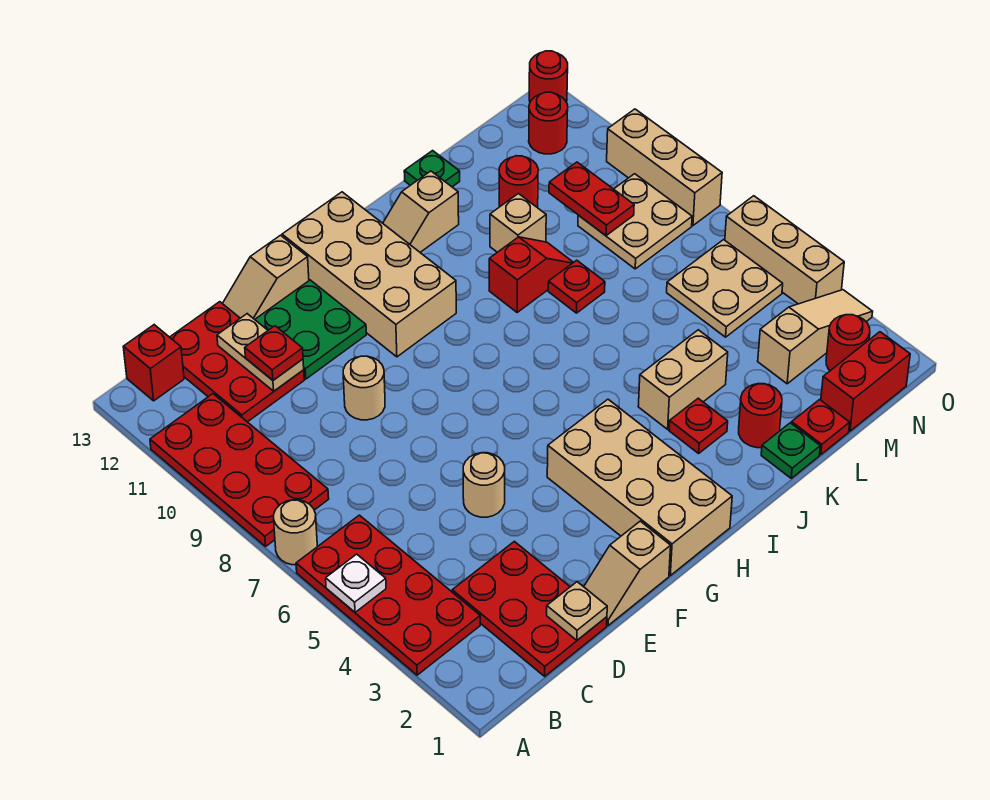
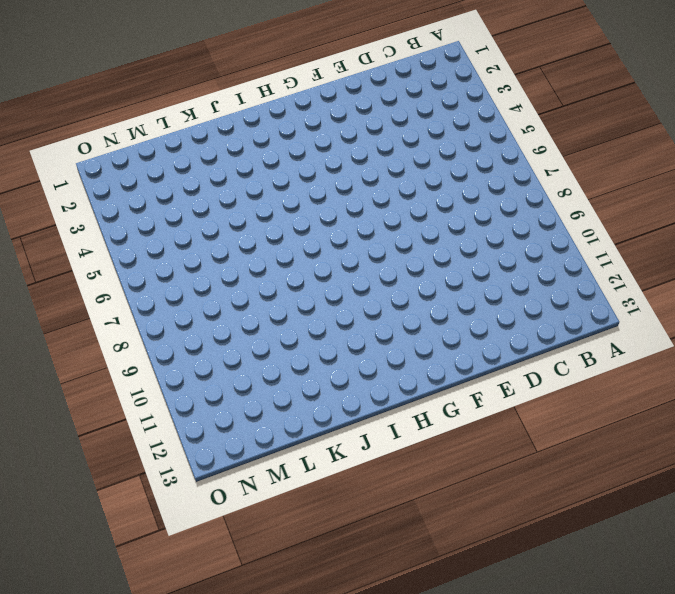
none -> red plate A3:B6 level 1
none -> tan round brick A7 level 1
none -> red plate A8:B11 level 1
none -> red brick B13 level 1

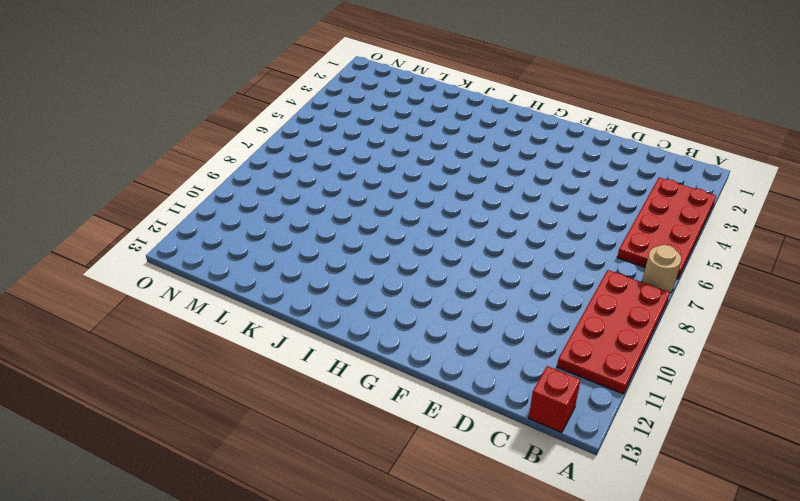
none -> red plate C1:D3 level 1
none -> red plate C11:D13 level 1
none -> tan slope E1:F1 level 1 top F
none -> tan round brick E5 level 1

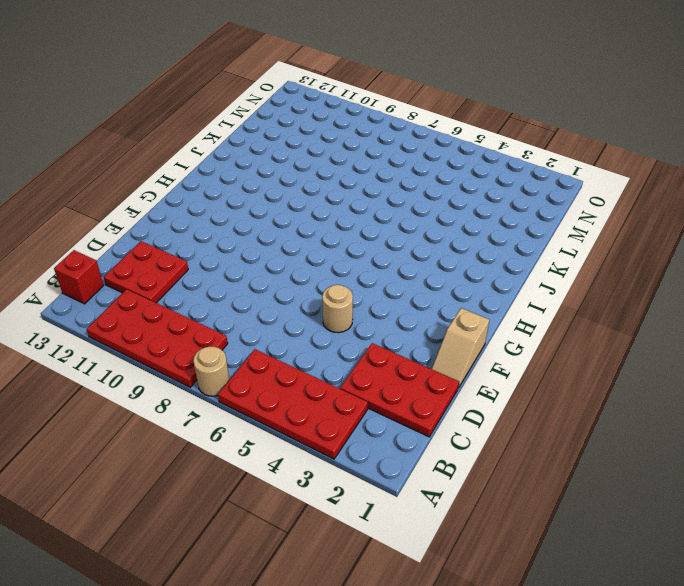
red plate C11:D12 level 1 -> red plate C11:D13 level 1
none -> tan round brick E9 level 1
none -> green plate E11:F12 level 1
none -> tan slope E13:F13 level 1 top F
none -> tan brick G1:H4 level 1

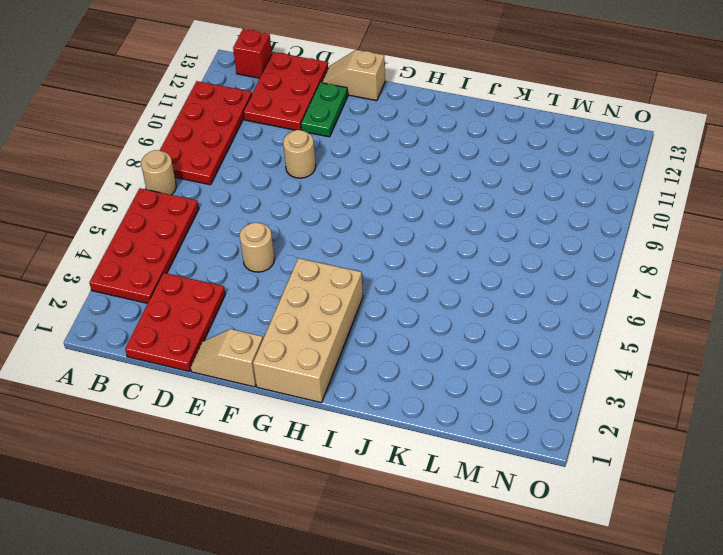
green plate E11:E12 level 1 -> green plate E11:F12 level 1
none -> tan brick G10:H13 level 1
none -> tan slope I12:J12 level 1 top J
none -> red plate J3 level 1
none -> tan brick J4:K4 level 1

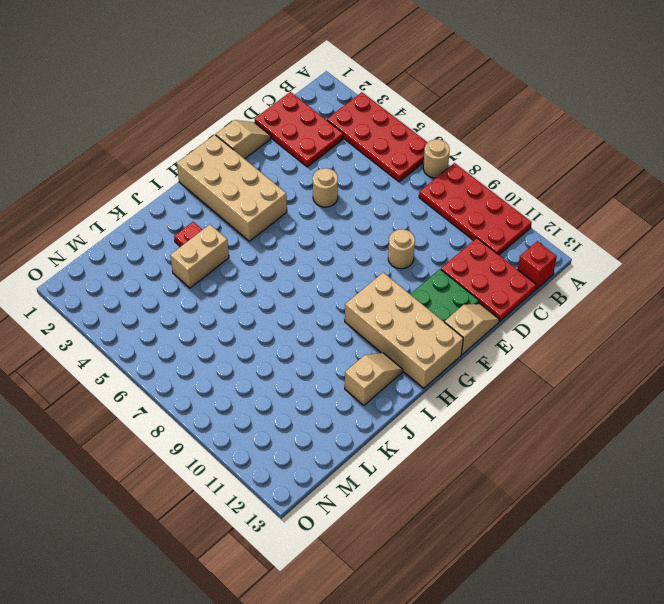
none -> red slope J9:K9 level 1 top J
none -> green plate K1 level 1
none -> red round brick K2 level 1
none -> red plate K8 level 1

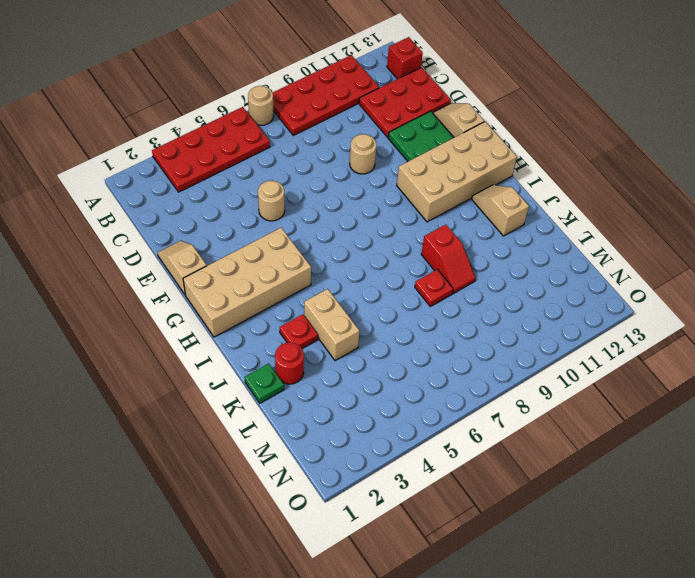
none -> red plate C1:D3 level 1
none -> tan brick K10 level 1
none -> green plate K13 level 1
none -> red plate L1 level 1

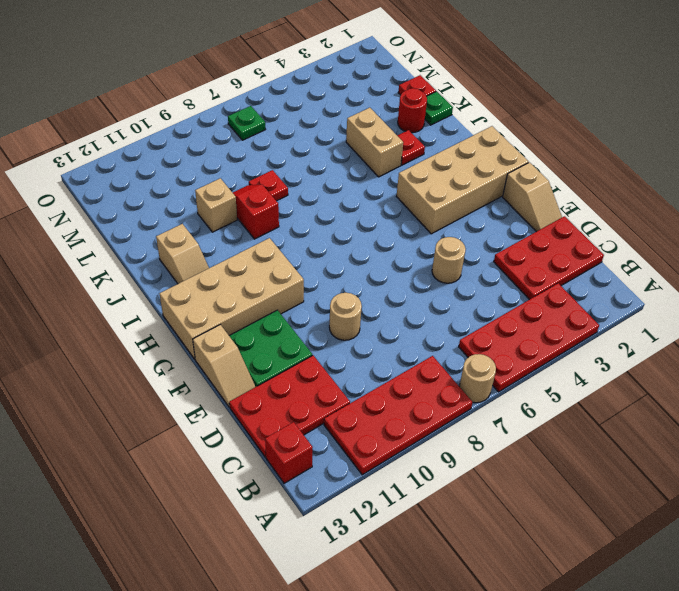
green plate N7 level 1 -> green plate K13 level 1
none -> red round brick L11 level 1
none -> red brick M1:N1 level 1
none -> tan slope M3:O3 level 1 top M
none -> tan plate M5:N6 level 1

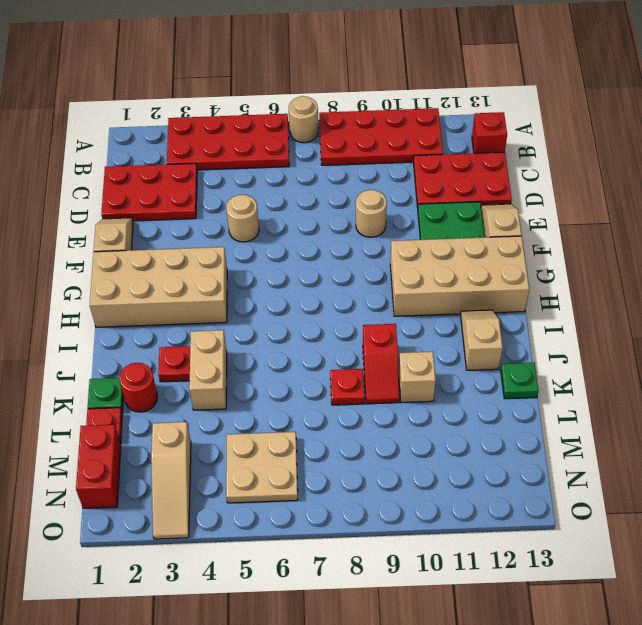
none -> red round brick L11 level 1
none -> tan plate M8:N9 level 1
none -> red round brick N2 level 1
none -> red round brick N12 level 1

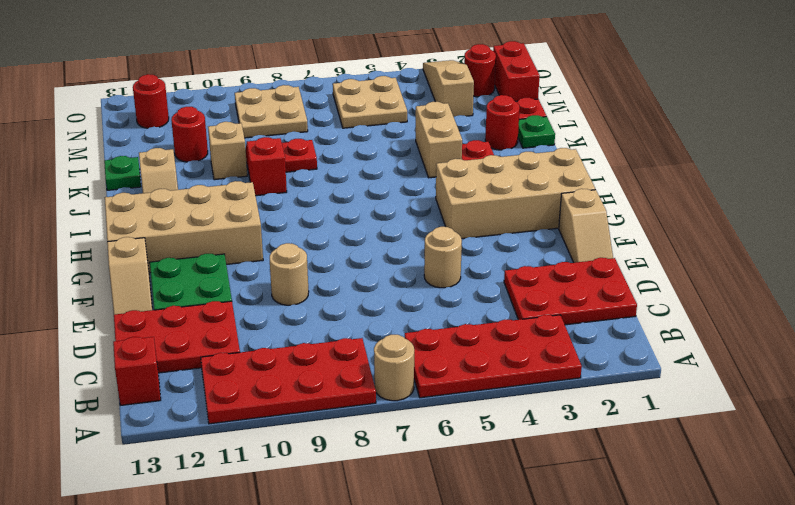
none -> tan brick O4:O6 level 1
none -> tan brick O8:O10 level 1
none -> red round brick O13 level 1
none -> white plate A5 level 2

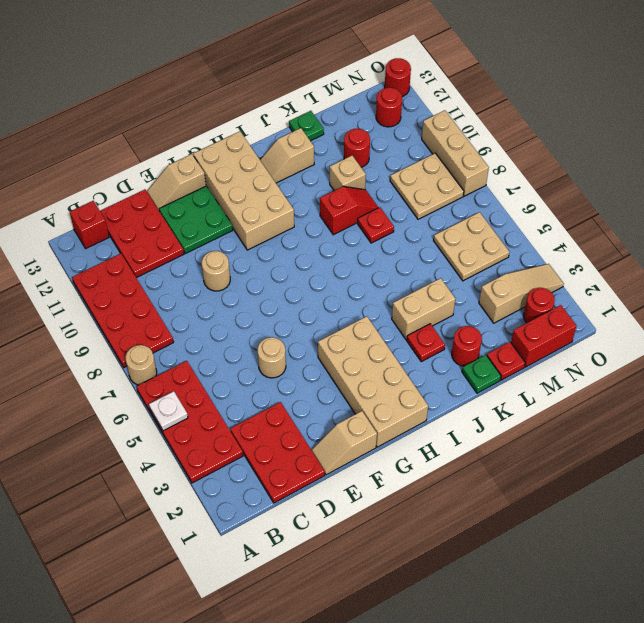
none -> tan brick O4:O6 level 1
none -> tan plate D1 level 2
none -> tan plate D11:D12 level 2
none -> red plate M9:M10 level 2

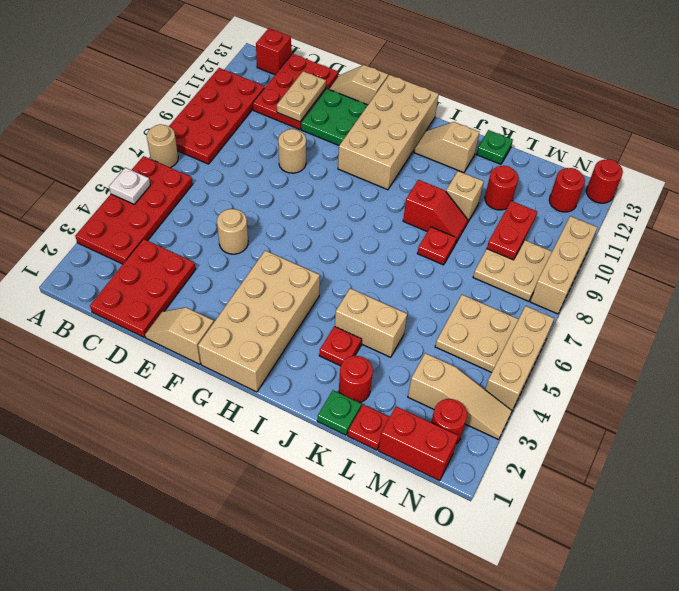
none -> tan plate D1 level 2
none -> red plate D11 level 3

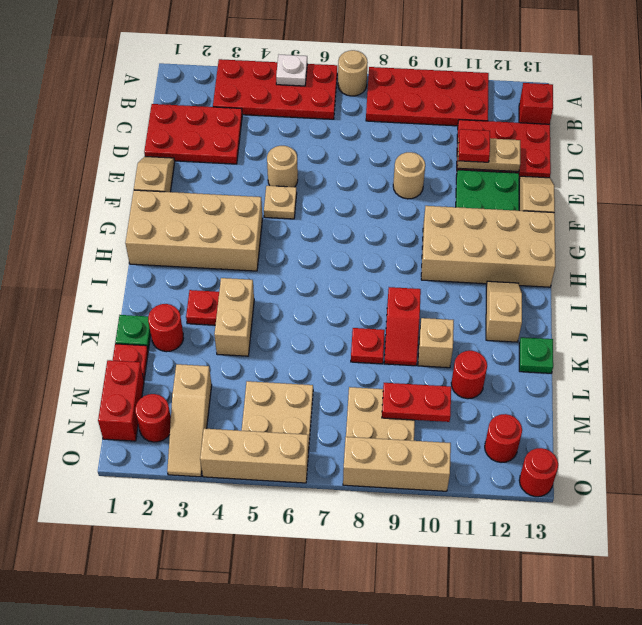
tan plate F5 level 1 -> tan plate D1 level 2

